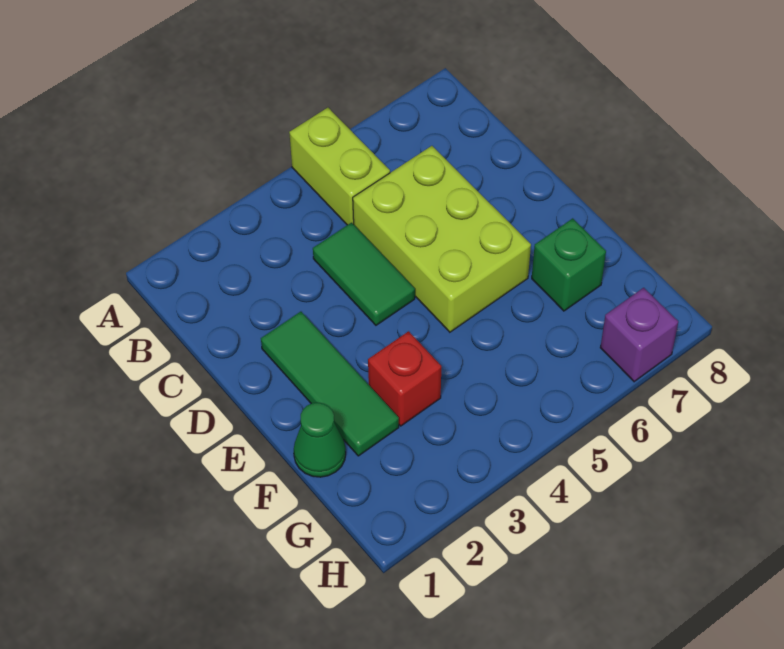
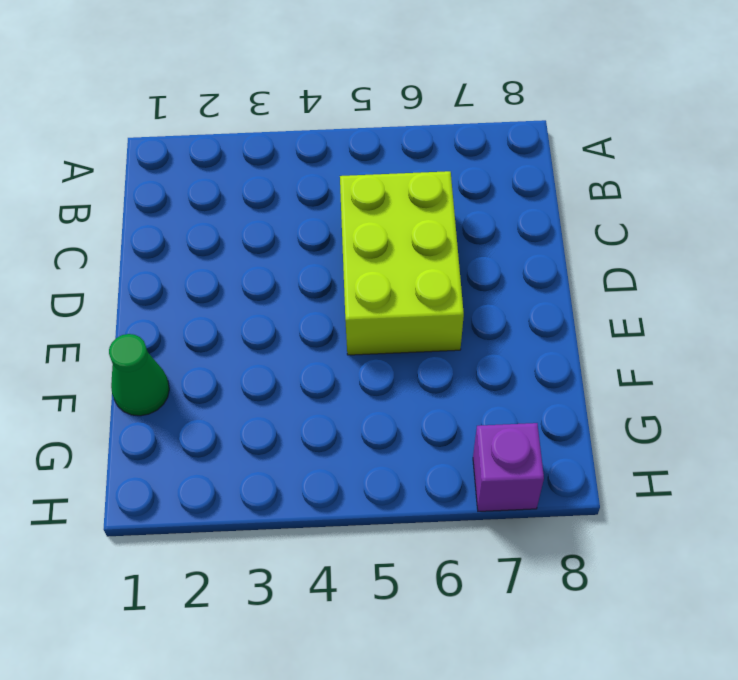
none -> lime brick A5:B5 level 1
none -> green tile C4:D4 level 1

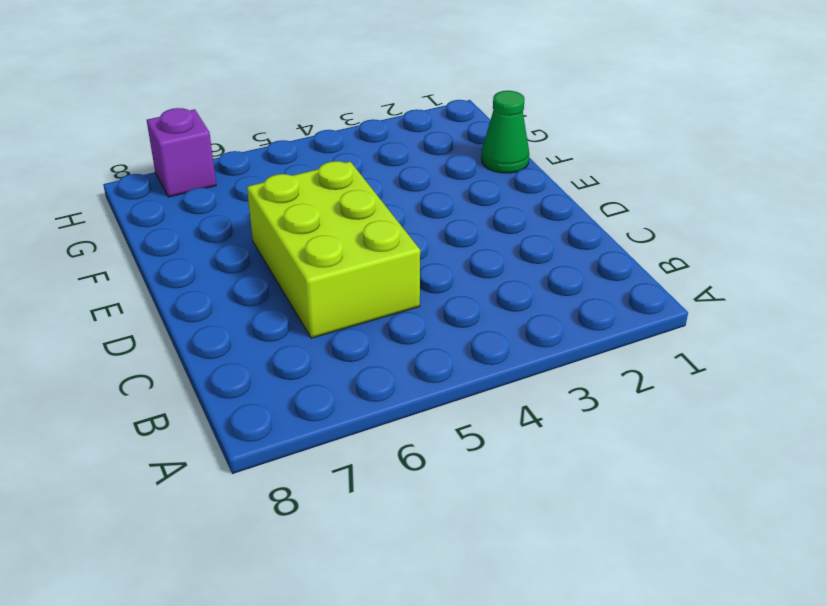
none -> lime brick A5:B5 level 1
none -> green tile C4:D4 level 1

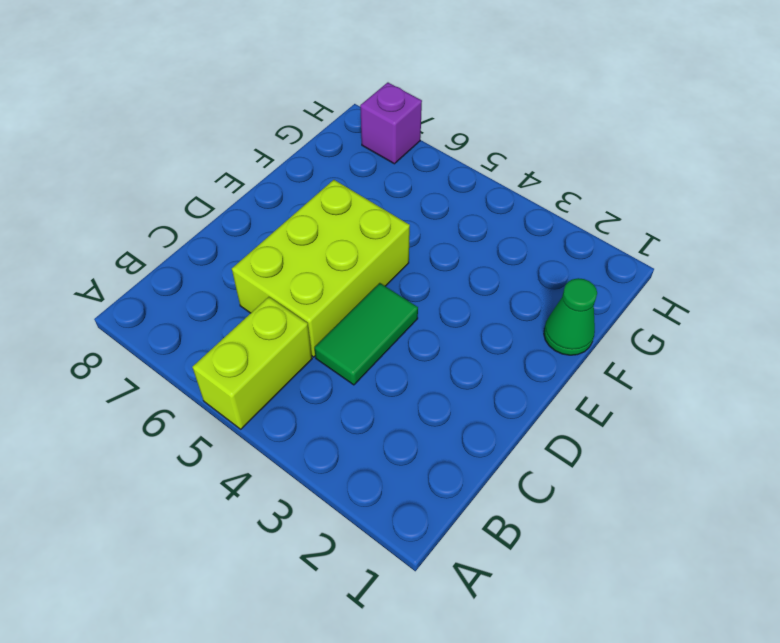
none -> green tile D2:F2 level 1
none -> red brick F3 level 1

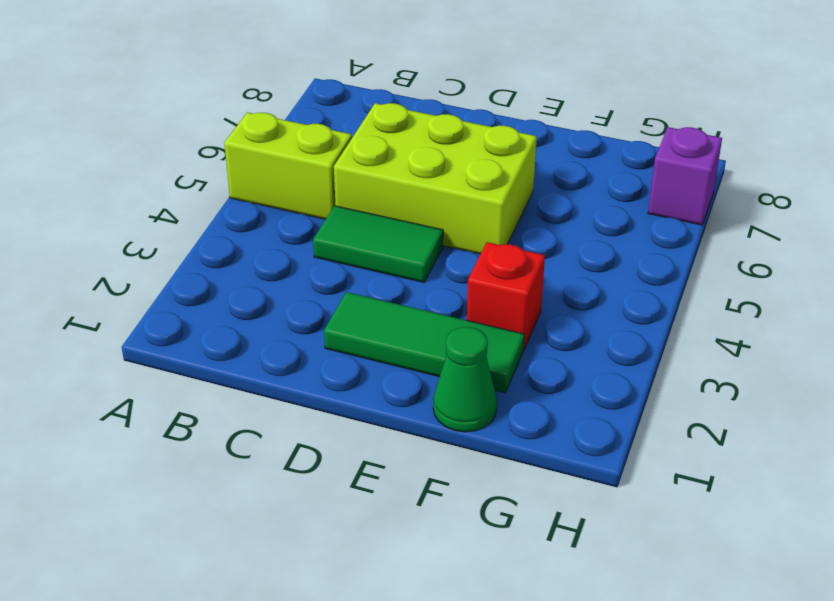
none -> green brick F7 level 1

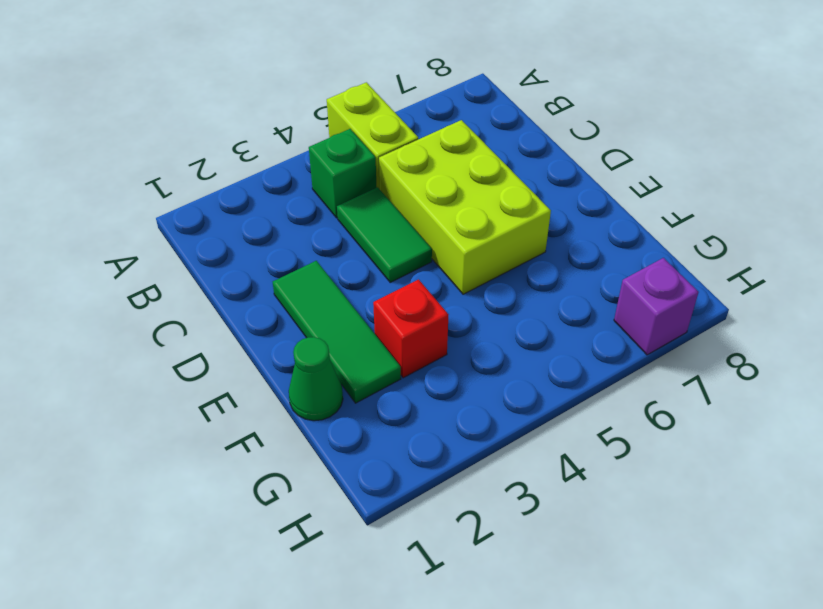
green brick B4 level 1 -> green brick F7 level 1

